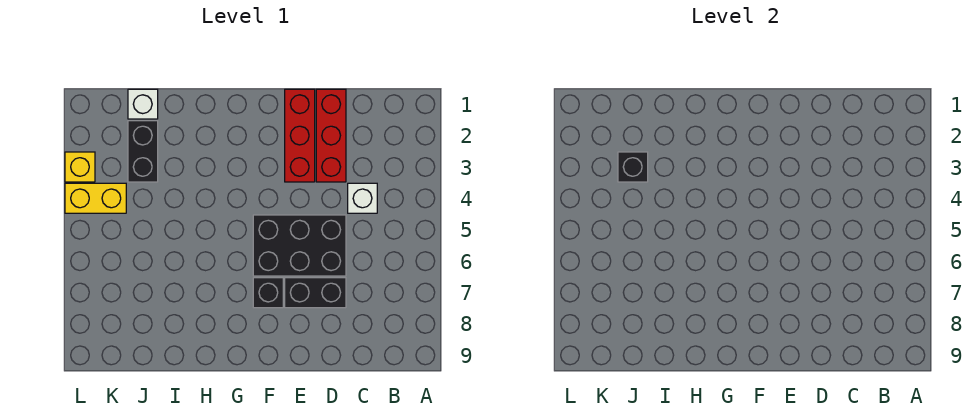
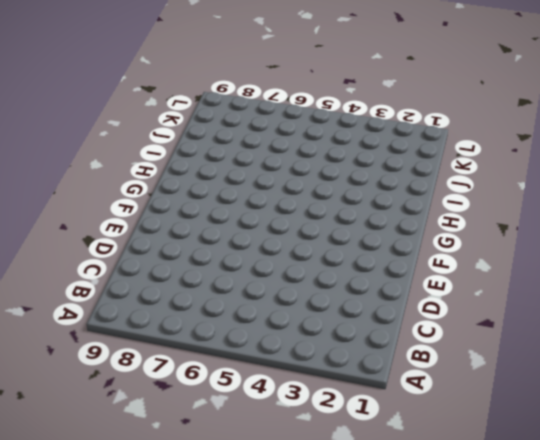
none -> white brick C4 level 1
none -> red brick D1:D3 level 1

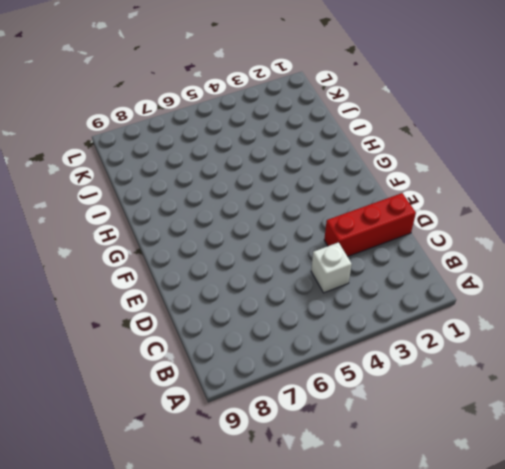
none -> black brick D5:F6 level 1
none -> black brick D7:E7 level 1

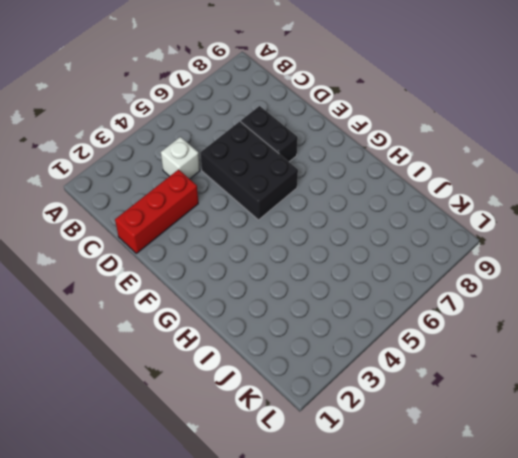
none -> red brick E1:E3 level 1
none -> black brick F7 level 1

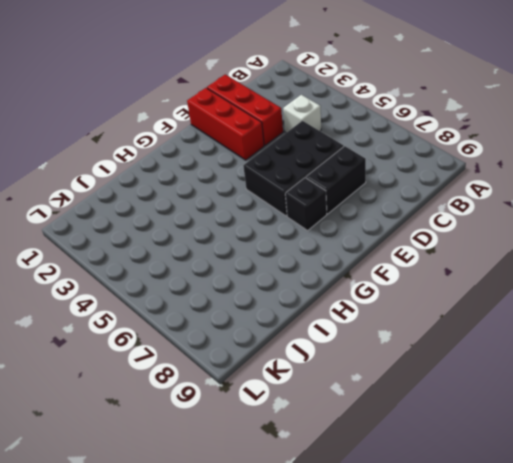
none -> white brick J1 level 1
none -> black brick J2:J3 level 1

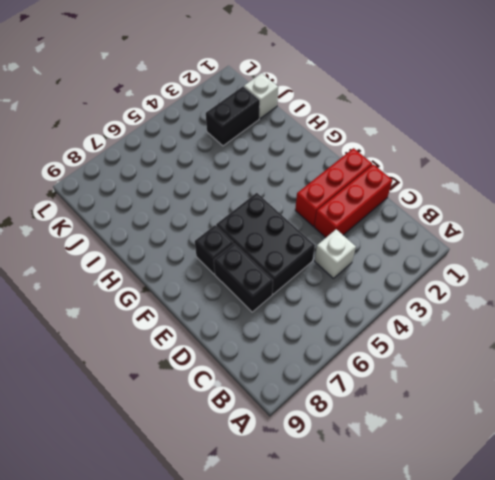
none -> yellow brick K4:L4 level 1
none -> yellow brick L3 level 1

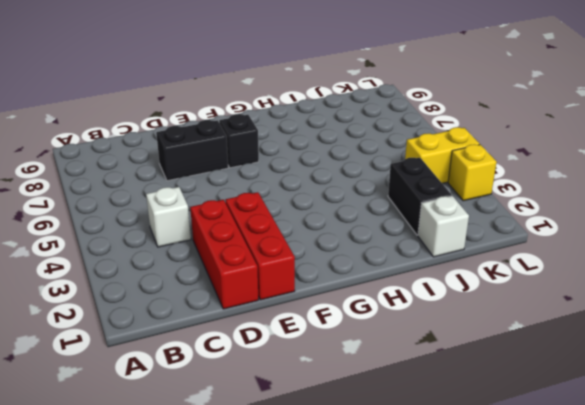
none -> black brick D5:F6 level 1
none -> black brick J3 level 2

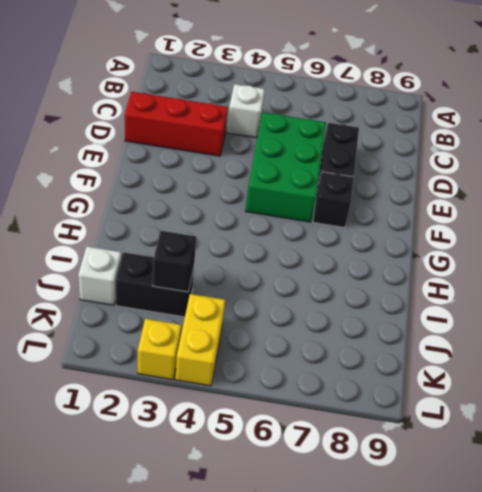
green brick D5:F6 level 1 -> black brick D5:F6 level 1
none -> red brick E1:E3 level 1

